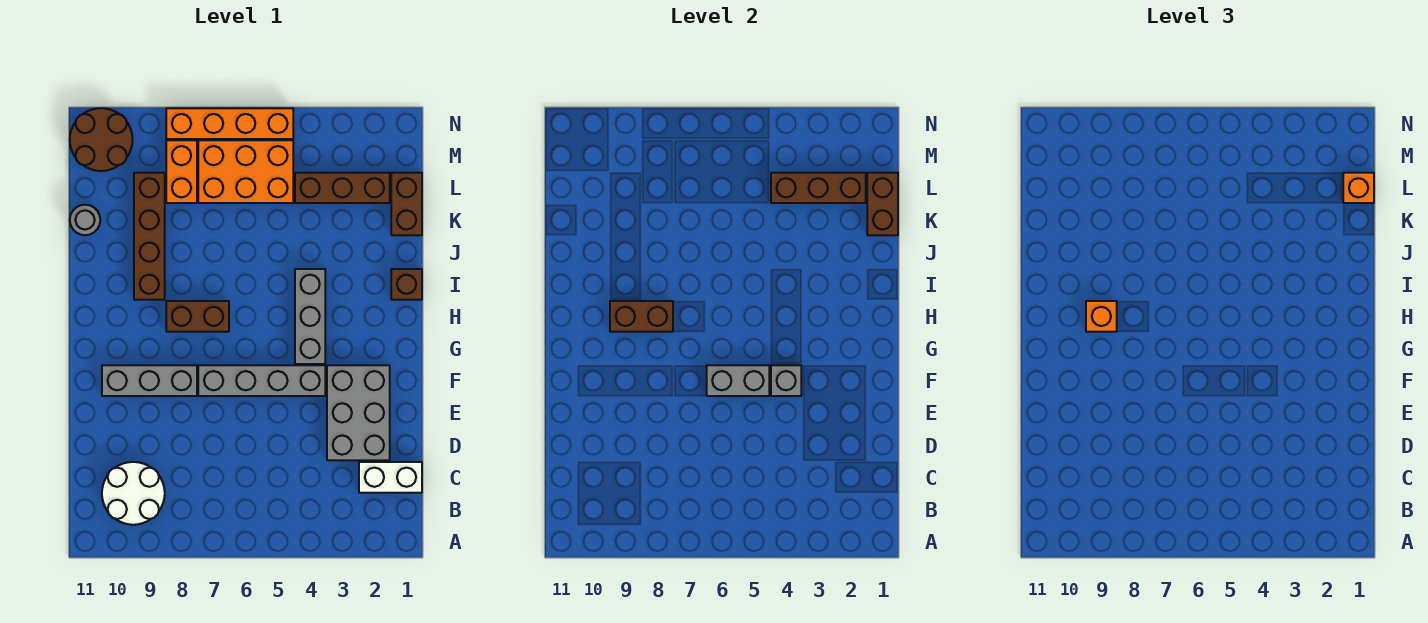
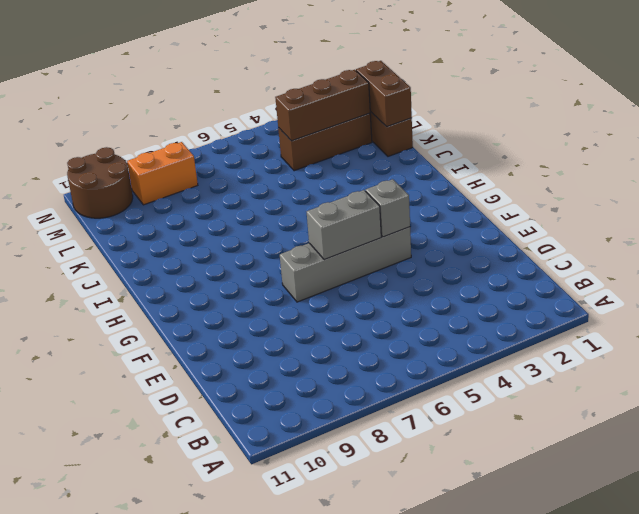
orange brick M8:M9 level 1 -> orange brick L8:M8 level 1
none -> white round brick B9:C10 level 1
none -> white brick C1:C2 level 1
none -> grey brick D2:F3 level 1

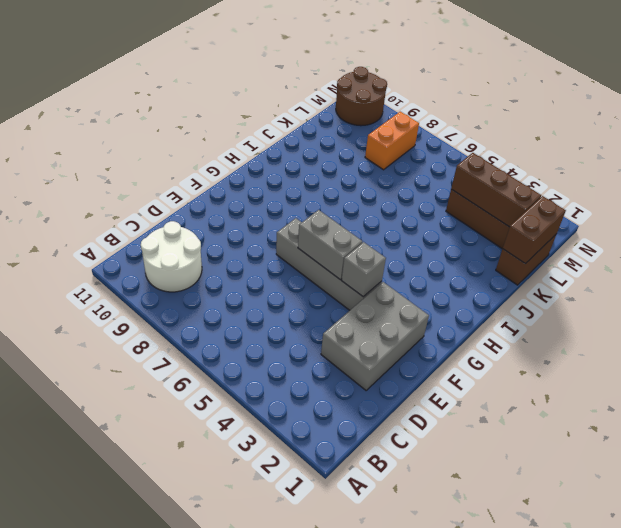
none -> white brick C1:C2 level 1
none -> grey brick F8:F10 level 1
none -> grey brick G4:I4 level 1

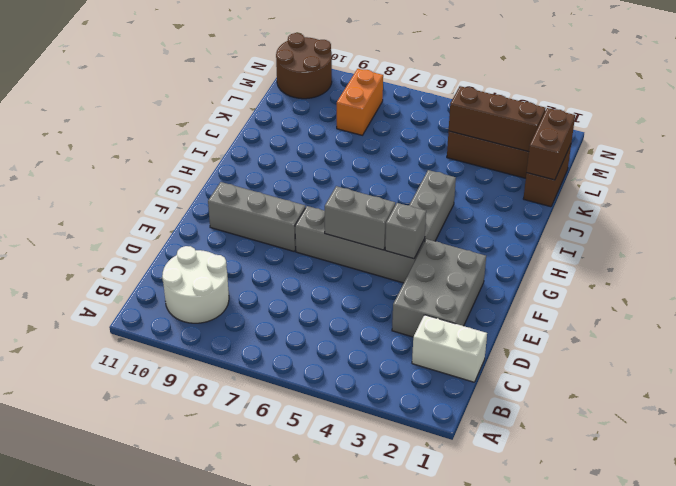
none -> brown brick H7:H8 level 1
none -> brown brick I1 level 1
none -> brown brick I9:L9 level 1

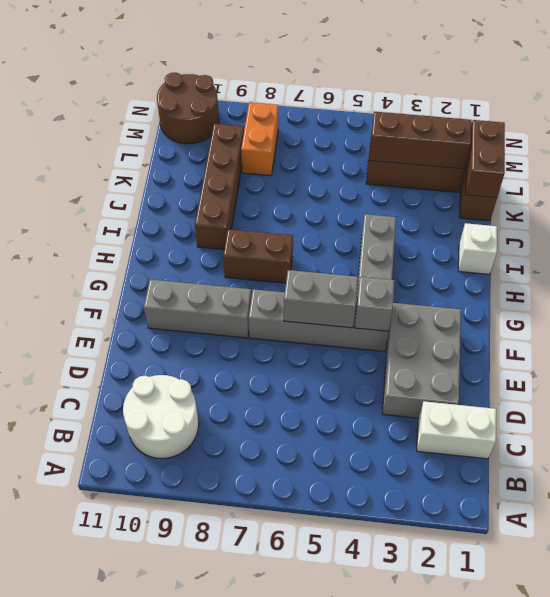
white brick I1 level 1 -> brown brick I1 level 1
none -> grey round brick K11 level 1
none -> orange brick L5:M7 level 1
none -> orange brick N5:N8 level 1

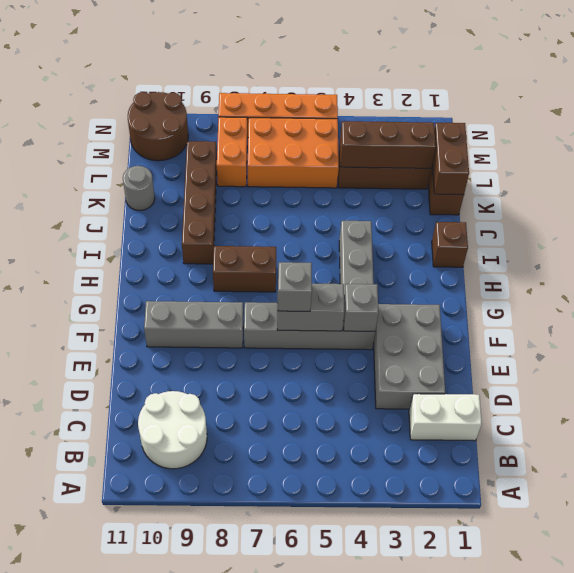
grey brick F6 level 3 -> none
none -> brown brick H8:H9 level 2
none -> orange brick H9 level 3
none -> orange brick L1 level 3

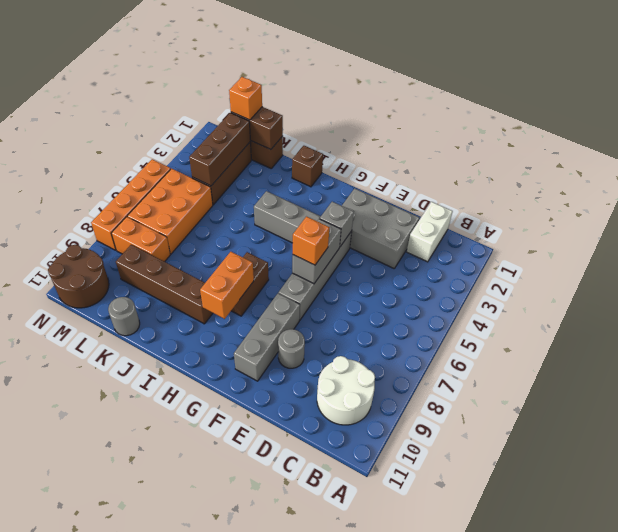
grey round brick E9 level 1 -> none
orange brick F6 level 3 -> orange brick H9 level 3
orange brick H8:H9 level 2 -> brown brick H8:H9 level 2

